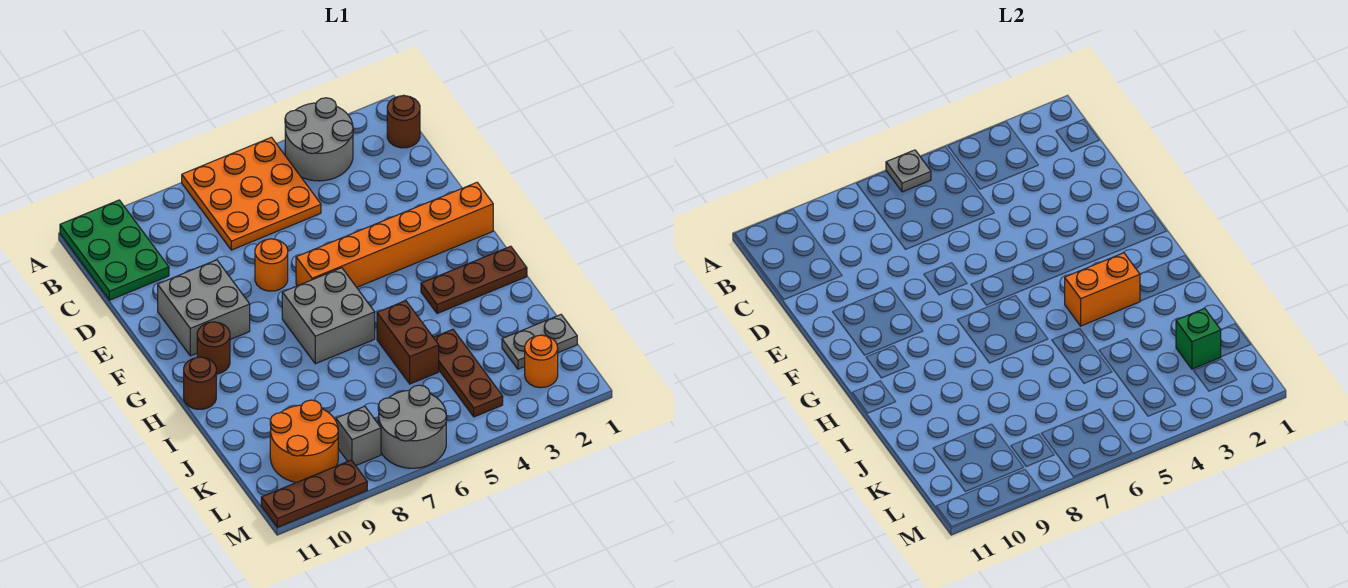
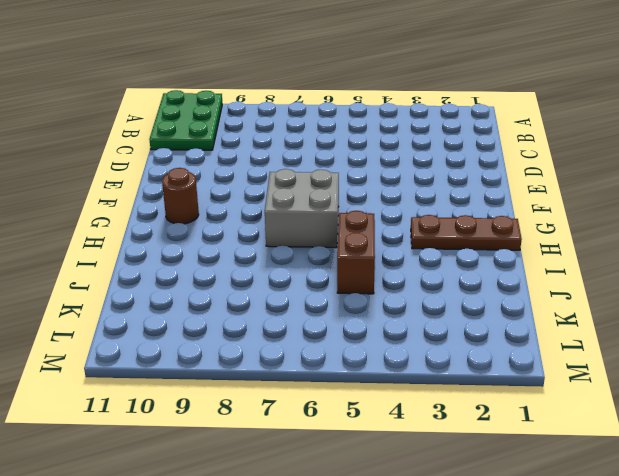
none -> grey round brick A3:B4 level 1
none -> orange plate A5:C7 level 1
none -> brown round brick B1 level 1

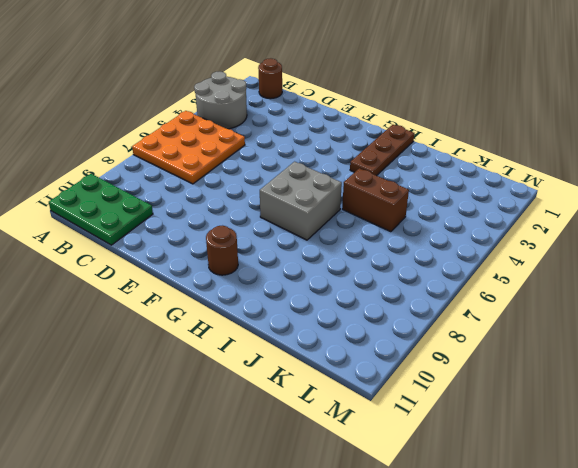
none -> orange round brick E7 level 1
none -> grey brick E9:F10 level 1
none -> orange brick F1:F6 level 1

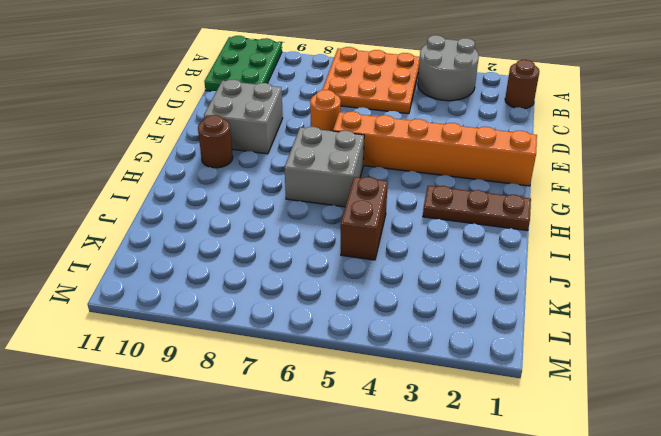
none -> brown round brick H11 level 1
none -> brown plate J4:L4 level 1
none -> grey plate K1:K2 level 1

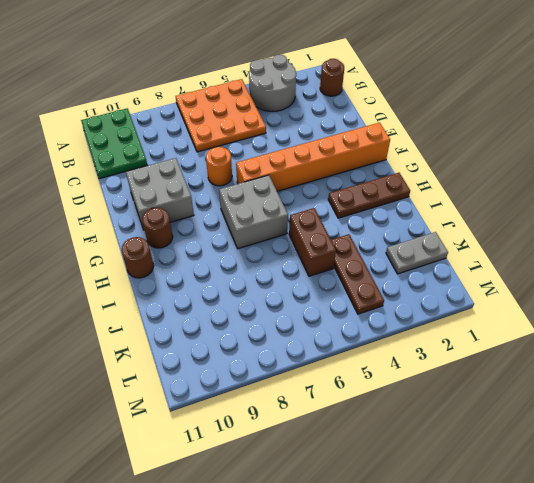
none -> orange round brick K9:L10 level 1
none -> orange round brick L2 level 1
none -> grey round brick L6:M7 level 1

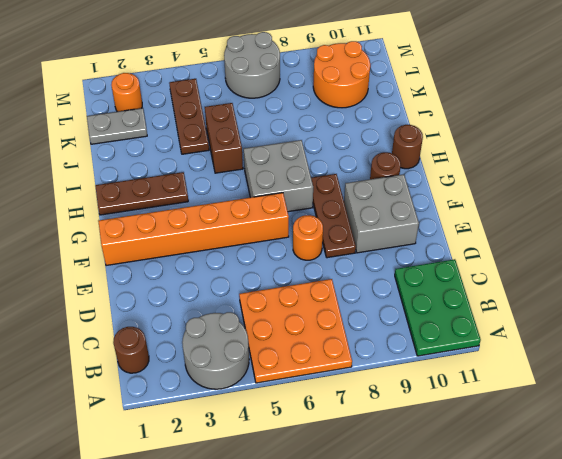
brown plate E8:G8 level 1 -> brown plate M9:M11 level 1
none -> grey brick L8 level 1
none -> grey plate A6 level 2
none -> orange brick H3:H4 level 2

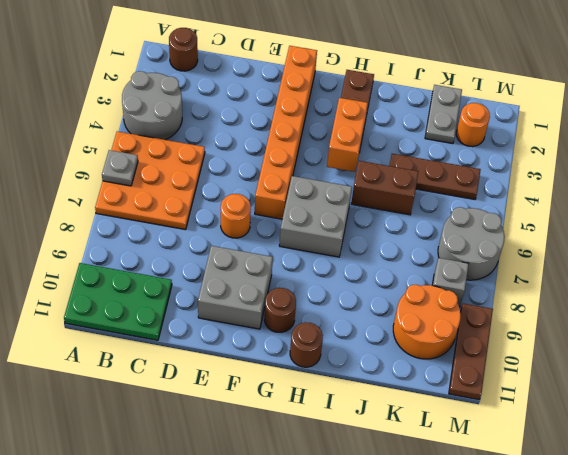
none -> green brick K2 level 2

